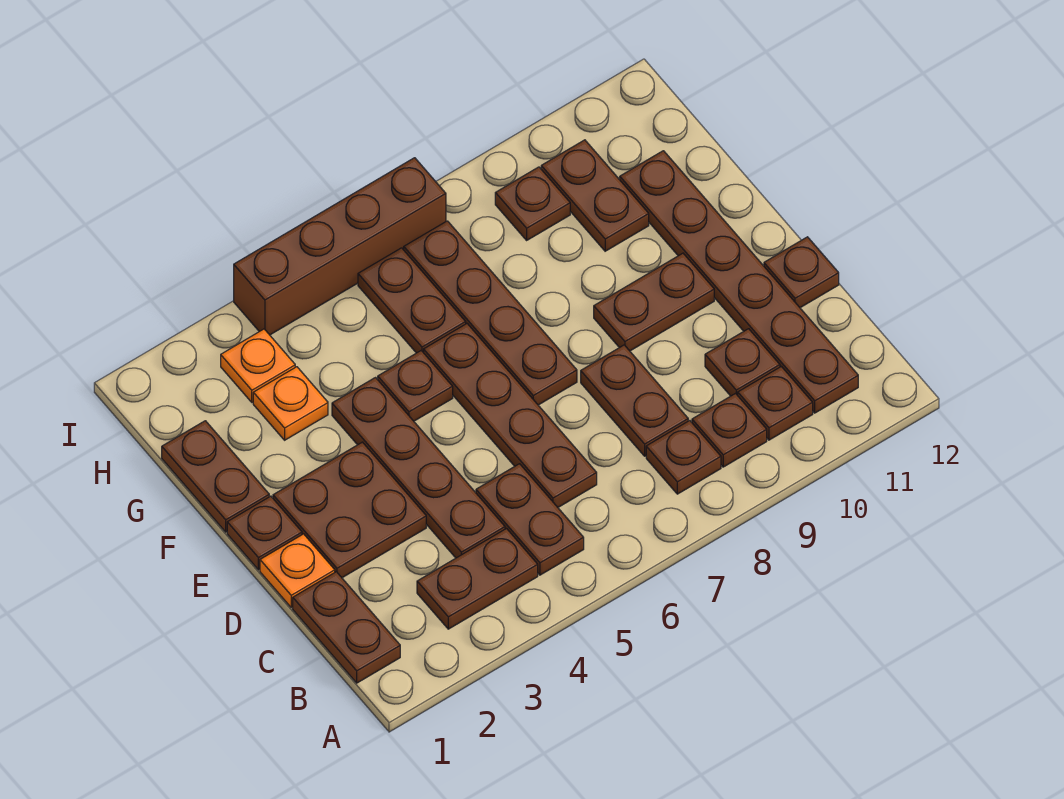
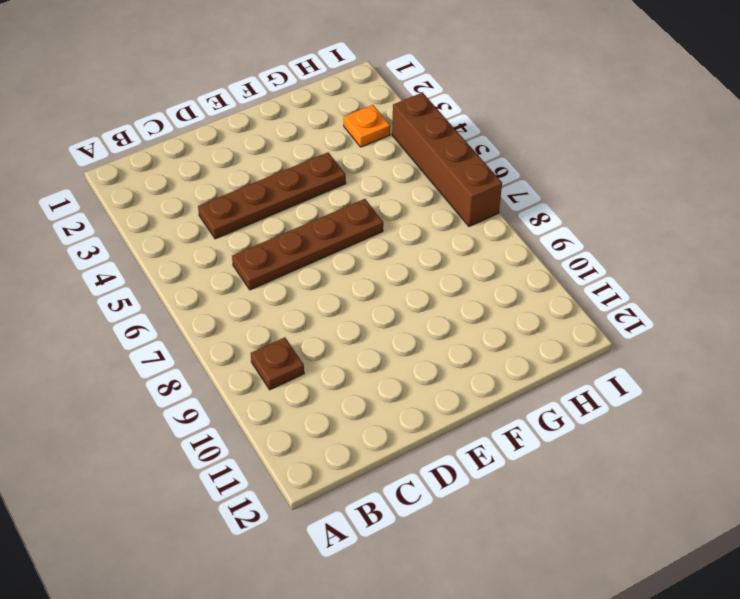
none -> brown plate B1:C1 level 1
none -> brown plate B3:B4 level 1
none -> brown plate B5:C5 level 1

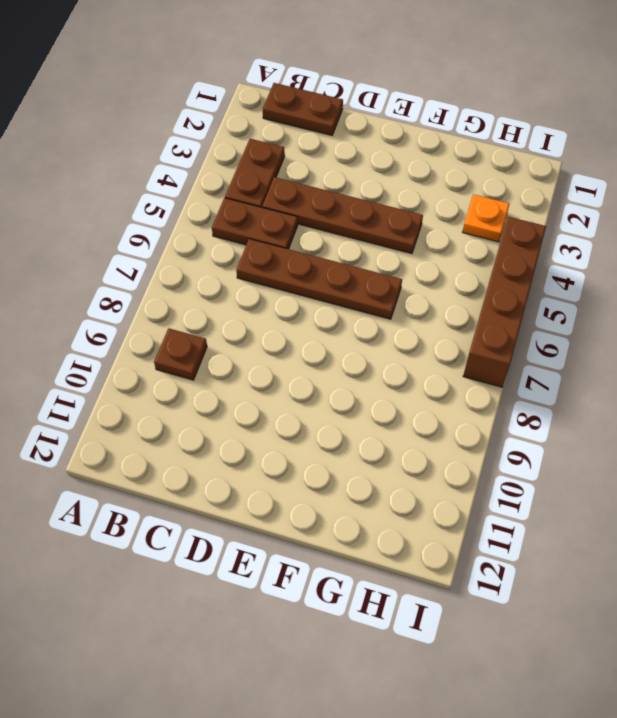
none -> brown plate B8 level 1
none -> brown plate B10 level 1
none -> brown plate B11:G11 level 1

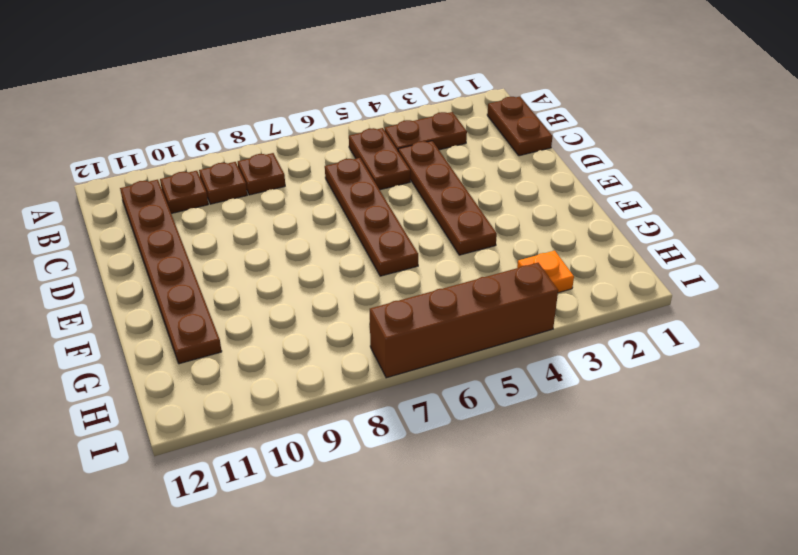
none -> brown plate C8:D8 level 1
none -> brown plate C10 level 1
none -> orange plate D1 level 1

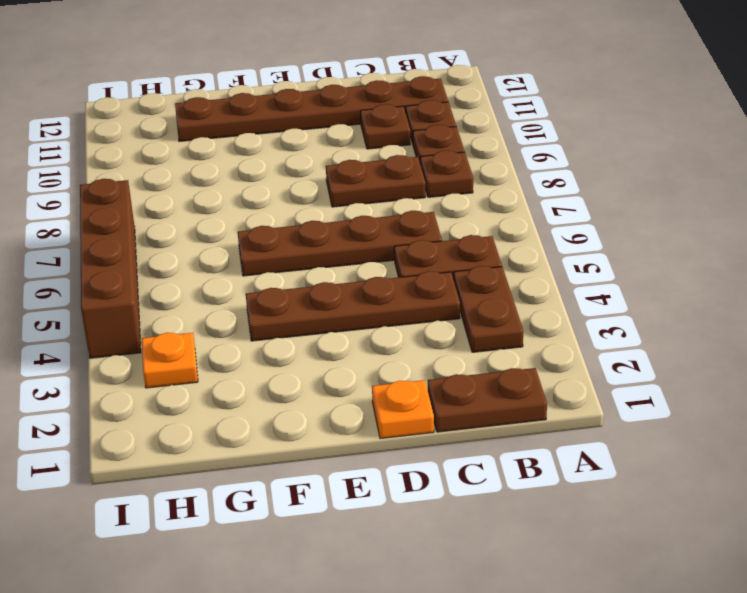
none -> brown plate D2:E3 level 1
none -> brown plate D12 level 1
none -> brown plate E1 level 1

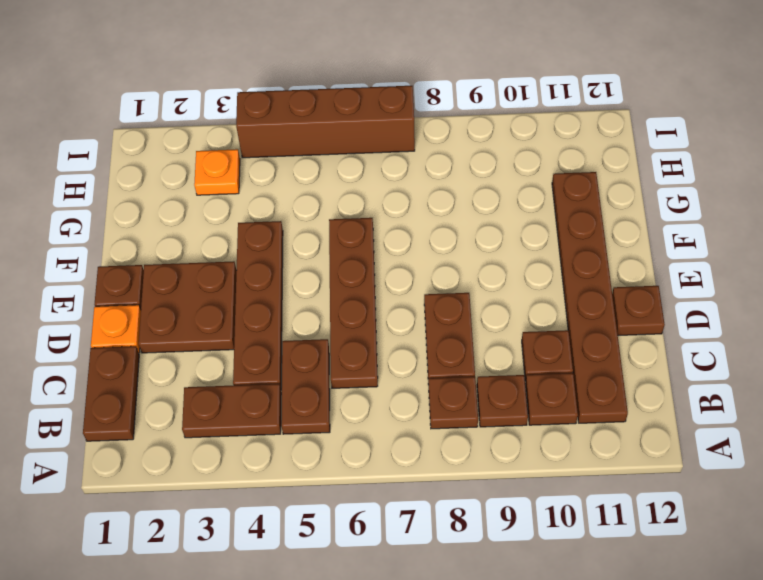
none -> brown plate E7:H7 level 1
none -> brown plate E9:E10 level 1
none -> brown plate F1:G1 level 1

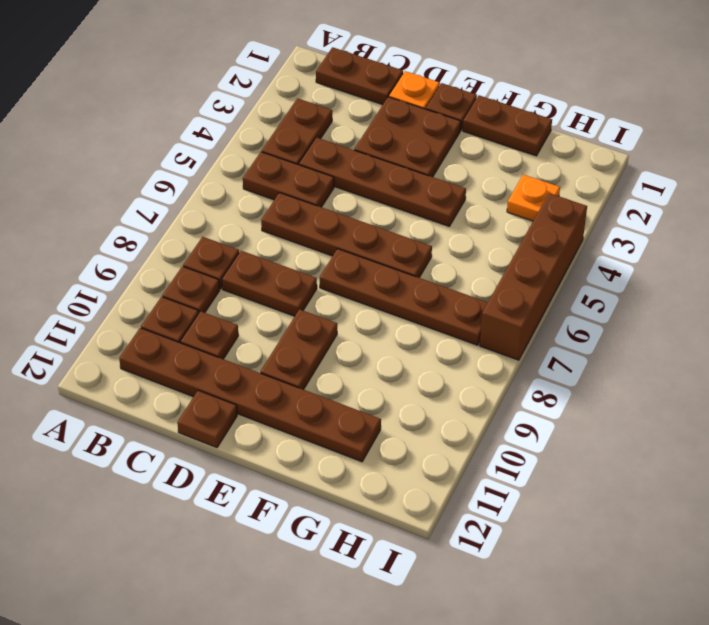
none -> brown plate F5 level 1
none -> orange plate G3 level 1
none -> brown plate G6:H6 level 1

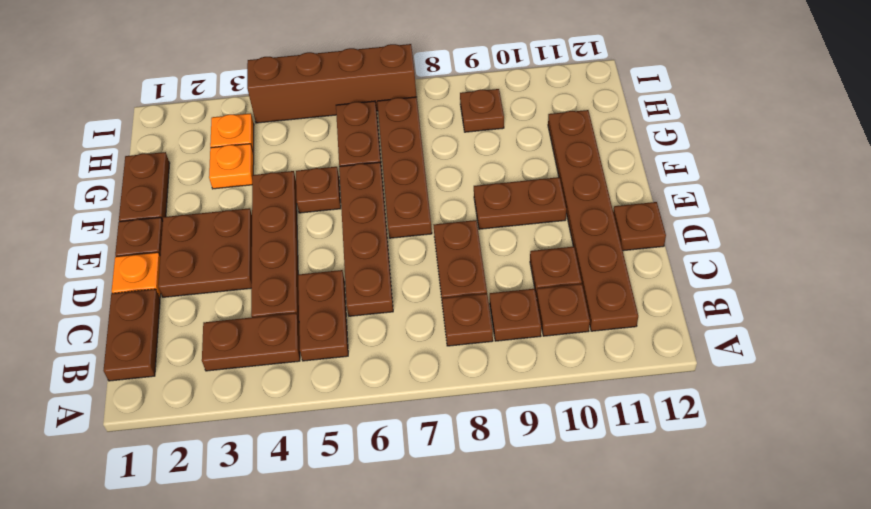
none -> brown plate G10:H10 level 1

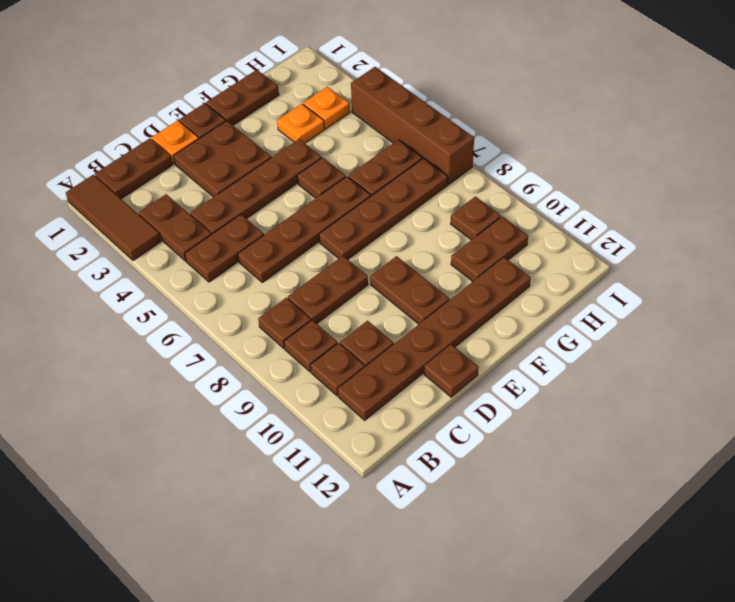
brown tile A1:A3 level 1 -> none

